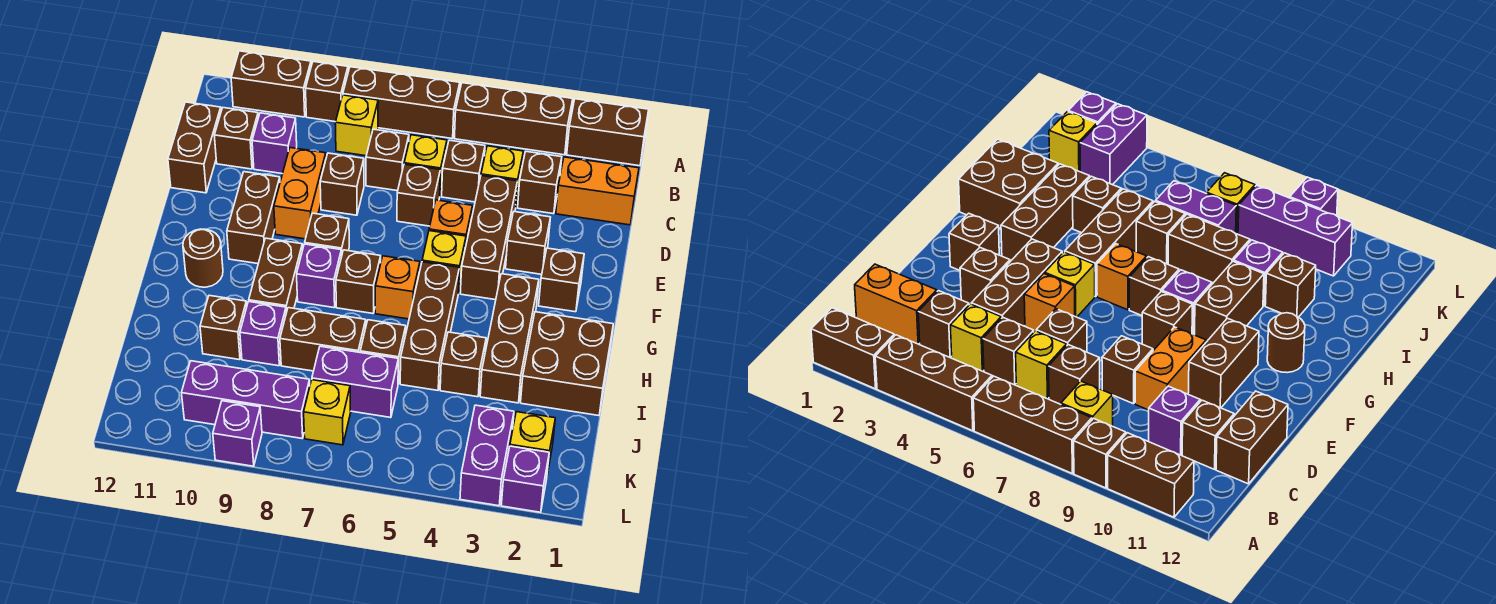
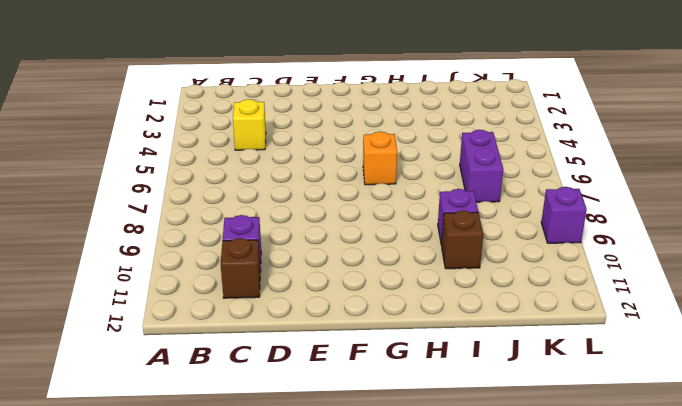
none -> brown brick A1:A2 level 1
none -> brown brick A3:A5 level 1
none -> brown brick A6:A8 level 1
none -> brown brick A9 level 1

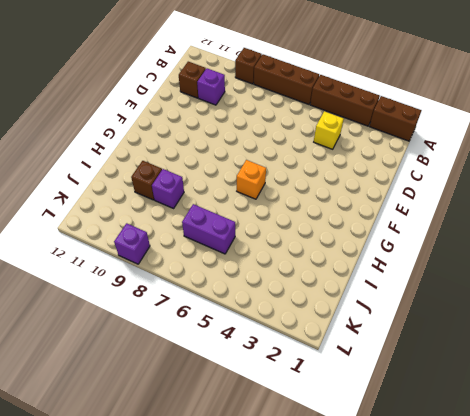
none -> brown brick A10:A11 level 1
none -> yellow brick B8 level 1
none -> orange brick C1:C2 level 1
none -> brown brick C3 level 1

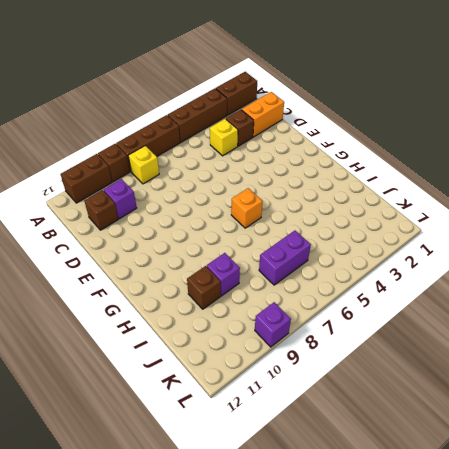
none -> brown brick C5 level 1
none -> yellow brick C6 level 1
none -> brown brick C7 level 1
none -> brown brick C12:D12 level 1

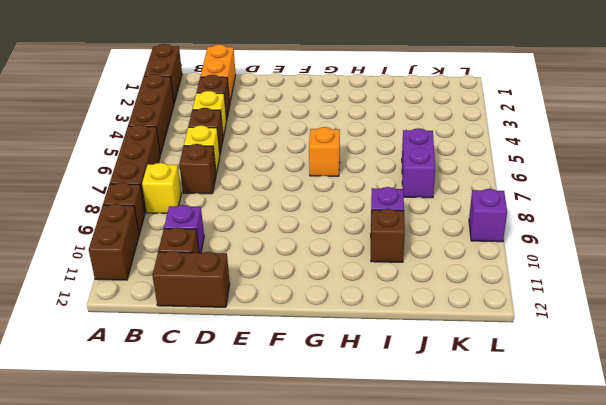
none -> brown brick D4:F4 level 1
none -> brown brick D6 level 1
none -> brown brick D8 level 1
none -> orange brick D9:E9 level 1

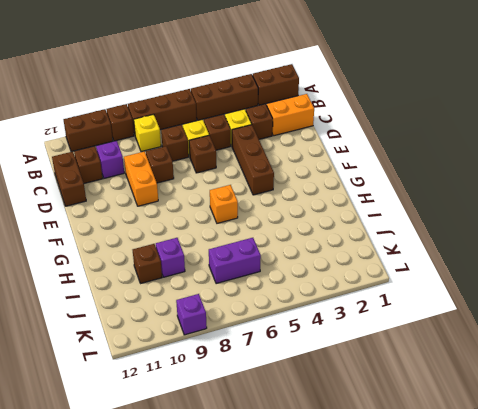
none -> brown brick E3 level 1
none -> orange brick E5 level 1
none -> brown brick E10:F10 level 1
none -> brown brick F2 level 1

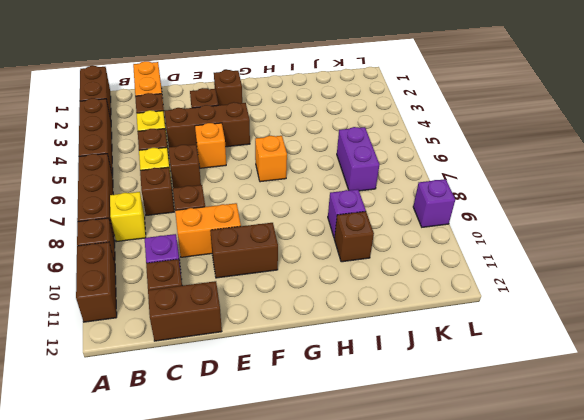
none -> yellow brick F5 level 1
none -> brown brick F8 level 1
none -> brown brick G3:I3 level 1
none -> brown brick G5:I5 level 1

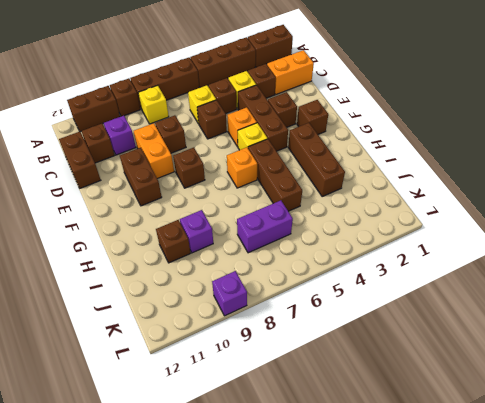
none -> brown brick C7 level 1
none -> brown brick G7 level 1
none -> purple brick G8 level 1
none -> brown brick G9:H9 level 1

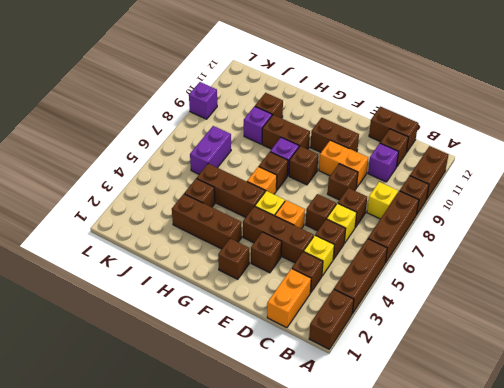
none -> brown round brick G11 level 1
none -> brown brick H1:I2 level 1
none -> brown brick I6 level 1
none -> brown brick I7:I8 level 1

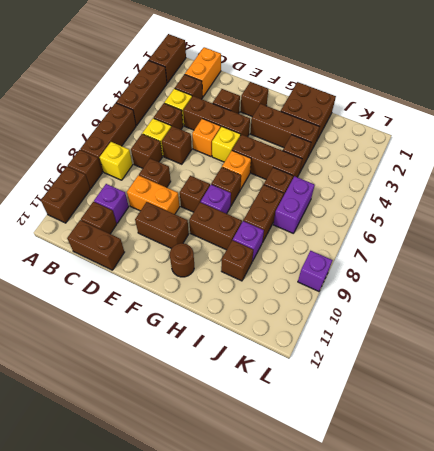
none -> yellow brick K2 level 1
none -> purple brick K3:L3 level 1
none -> yellow brick K7 level 1
none -> purple brick K8:K10 level 1

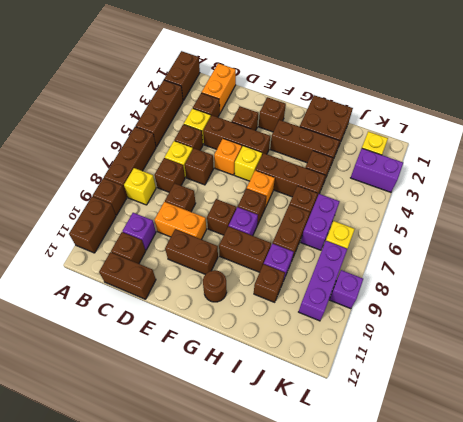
none -> purple brick L2 level 1

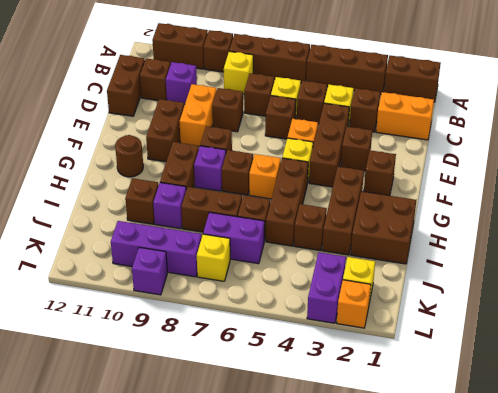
orange brick L2 level 1 -> purple brick L2 level 1

